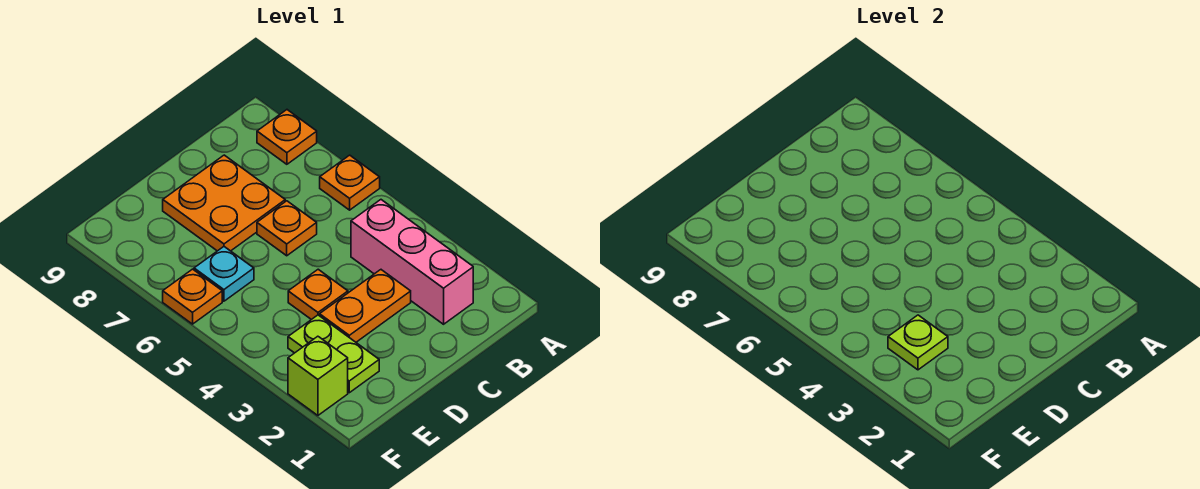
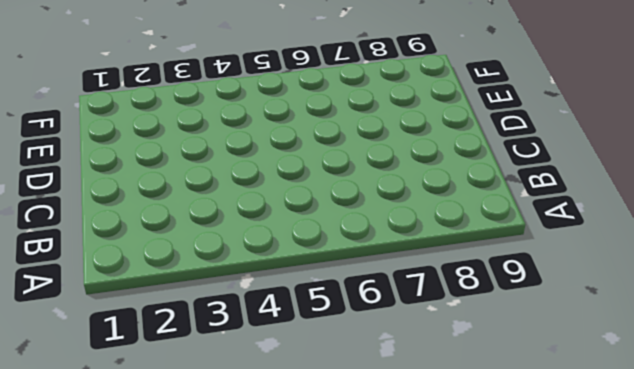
none -> orange plate A6 level 1
none -> orange plate A8 level 1
none -> pink brick B2:B4 level 1

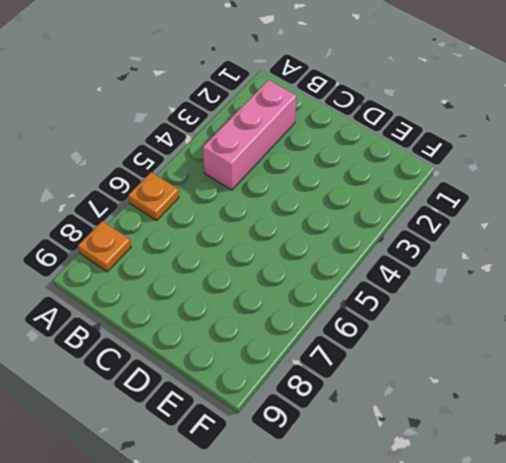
none -> orange plate C3:D3 level 1
none -> orange plate C6 level 1
none -> orange plate C7:D8 level 1

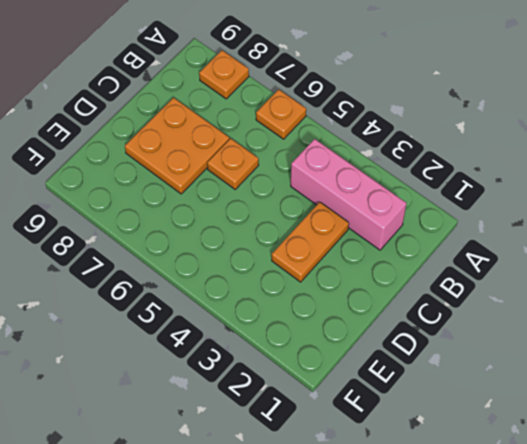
none -> orange plate D4 level 1
none -> lime plate E2:E3 level 1
none -> cyan plate E6 level 1

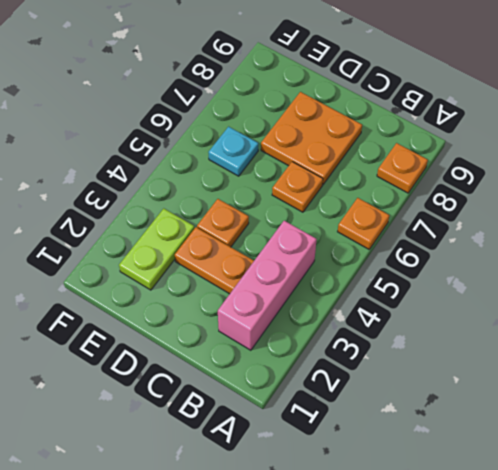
none -> lime brick F2 level 1
none -> orange plate F6 level 1
none -> lime plate E3 level 2

